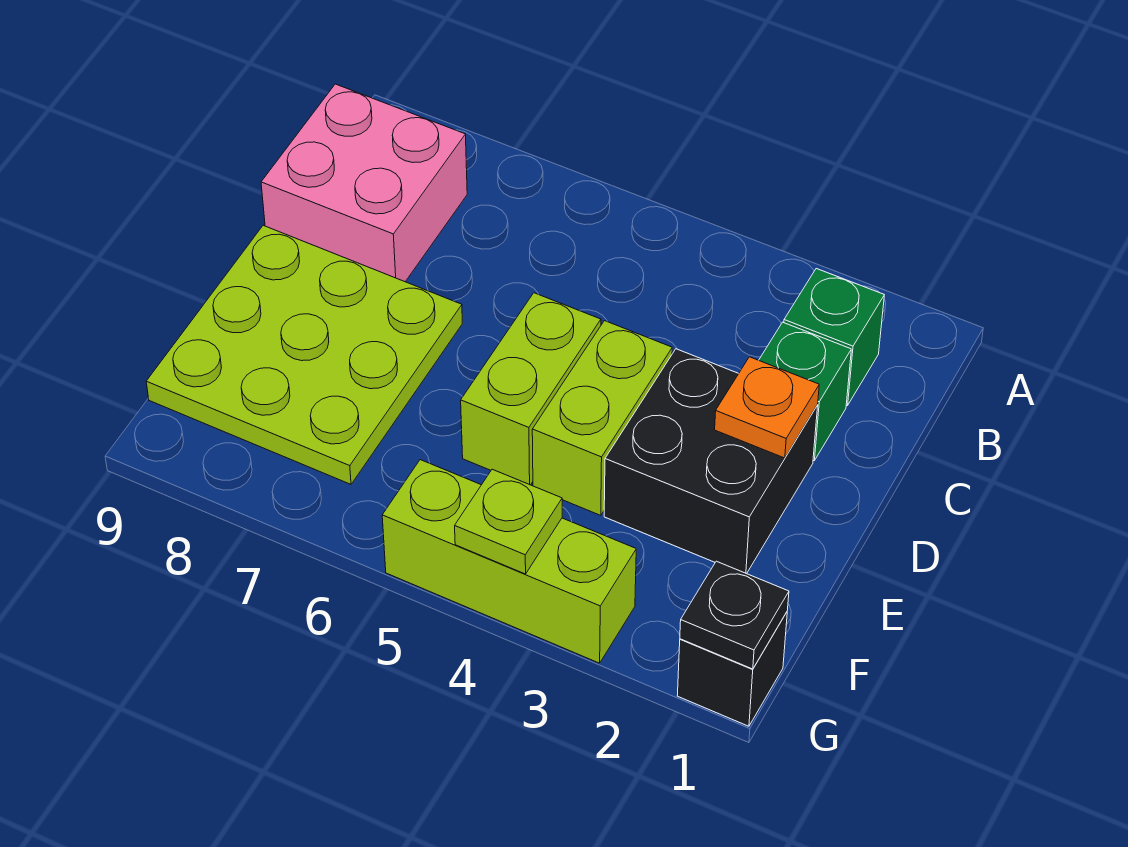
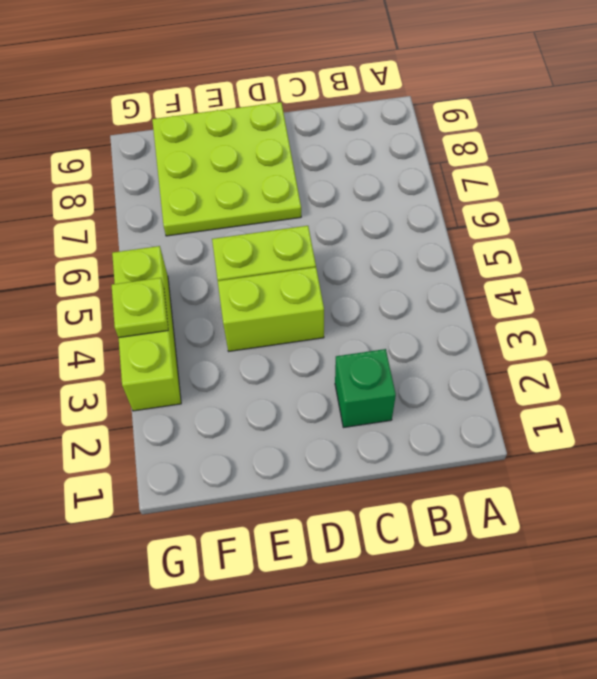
none -> green brick B2 level 1
none -> pink brick B8:C9 level 1
none -> black brick D2:E3 level 1

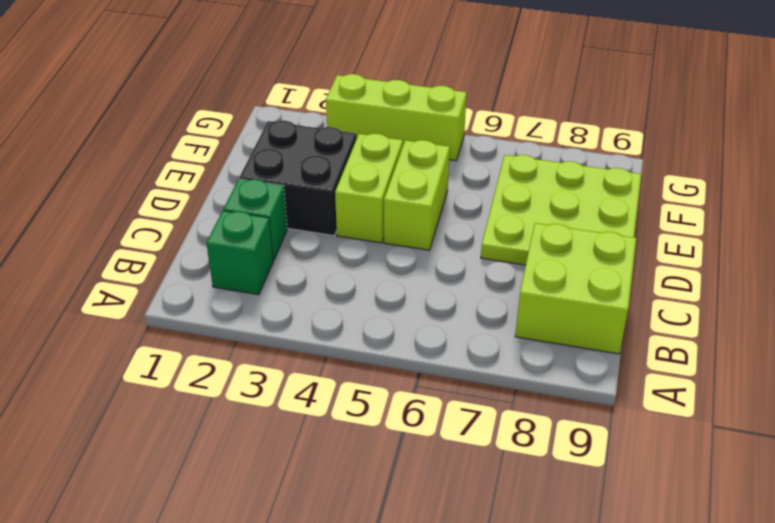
lime brick B8:C9 level 1 -> pink brick B8:C9 level 1
none -> black brick G1 level 1
none -> orange plate D2 level 2
none -> black plate G1 level 2

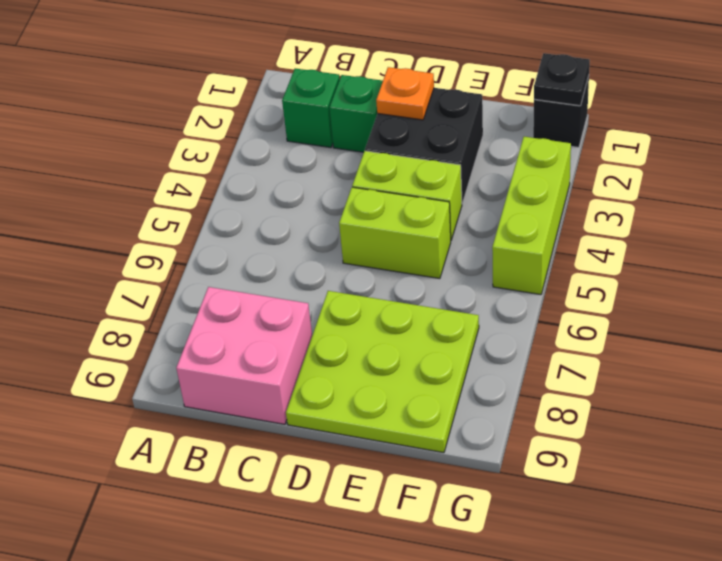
none -> lime plate G4 level 2

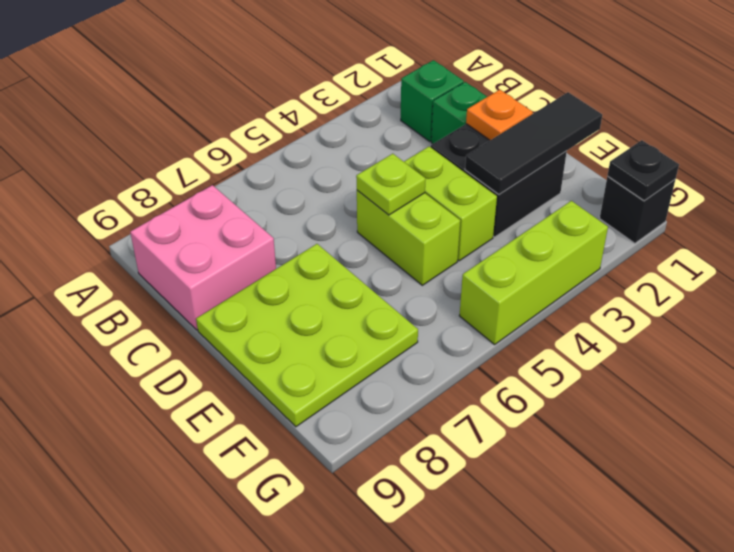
lime plate D5 level 2 -> lime plate G4 level 2
black tile E1:E3 level 2 -> none

